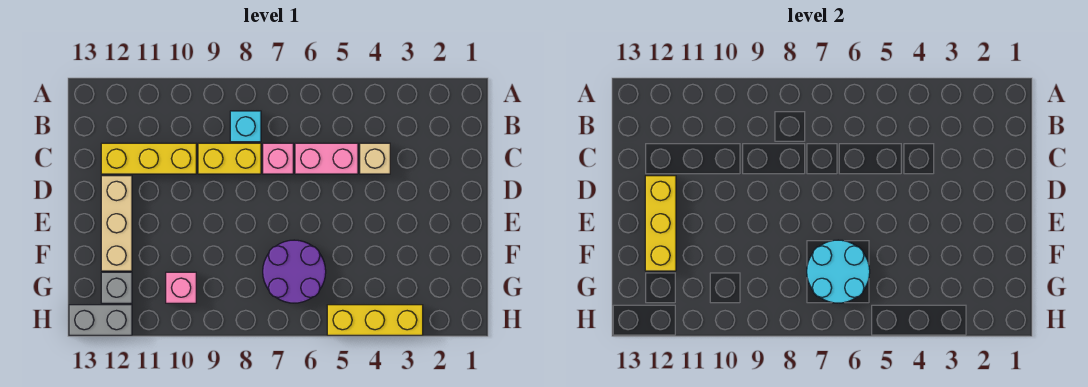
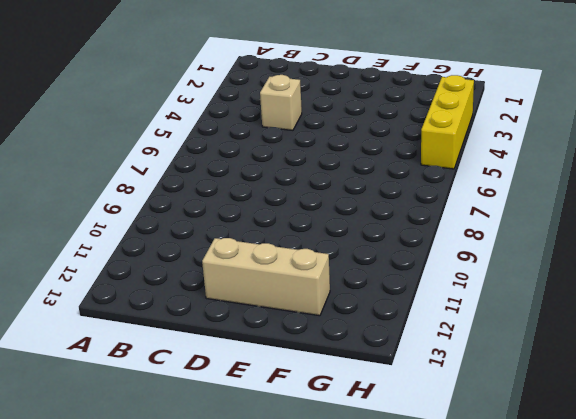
none -> cyan brick B8 level 1
none -> pink brick C5:C6 level 1
none -> pink brick C7 level 1

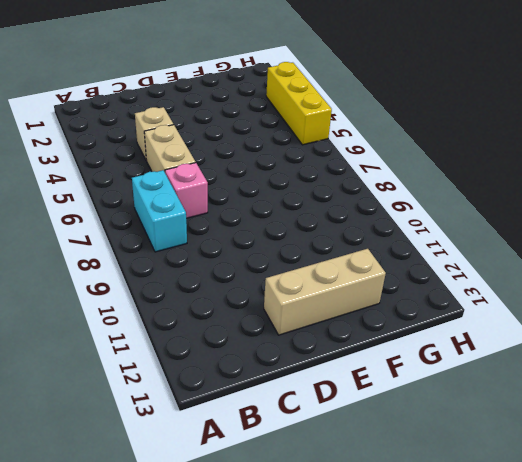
cyan brick B7:B8 level 1 -> cyan brick B8 level 1
tan brick C5:C6 level 1 -> pink brick C5:C6 level 1
none -> yellow brick C8:C9 level 1
none -> yellow brick C10:C12 level 1
none -> purple round brick F6:G7 level 1

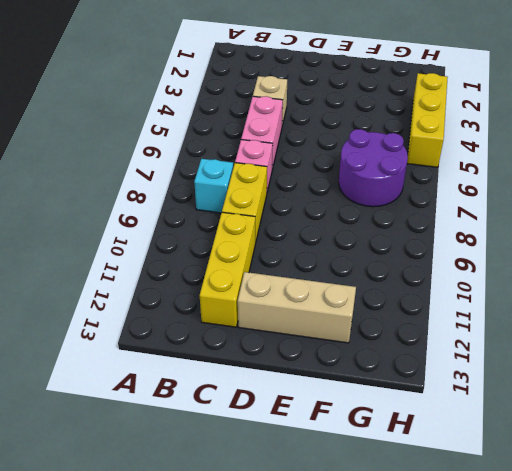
none -> pink brick G10 level 1
none -> grey brick G12 level 1
none -> grey brick H12:H13 level 1

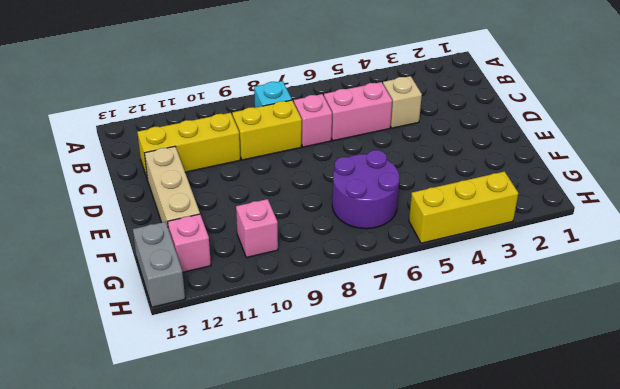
pink brick G12 level 1 -> grey brick G12 level 1
grey brick G13:H13 level 1 -> grey brick H12:H13 level 1
none -> yellow brick D12:F12 level 2
none -> cyan round brick F6:G7 level 2

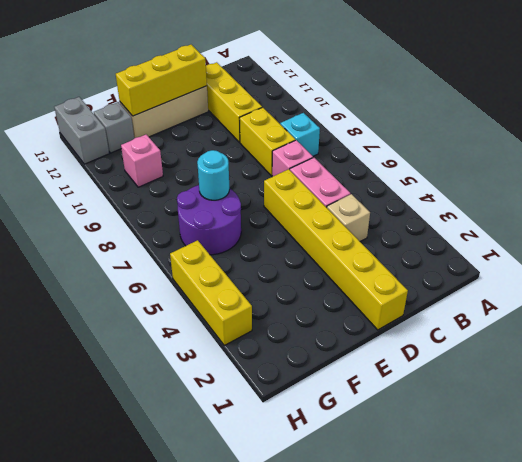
yellow brick D1:D6 level 1 -> none
cyan round brick F7 level 2 -> cyan round brick F6:G7 level 2

